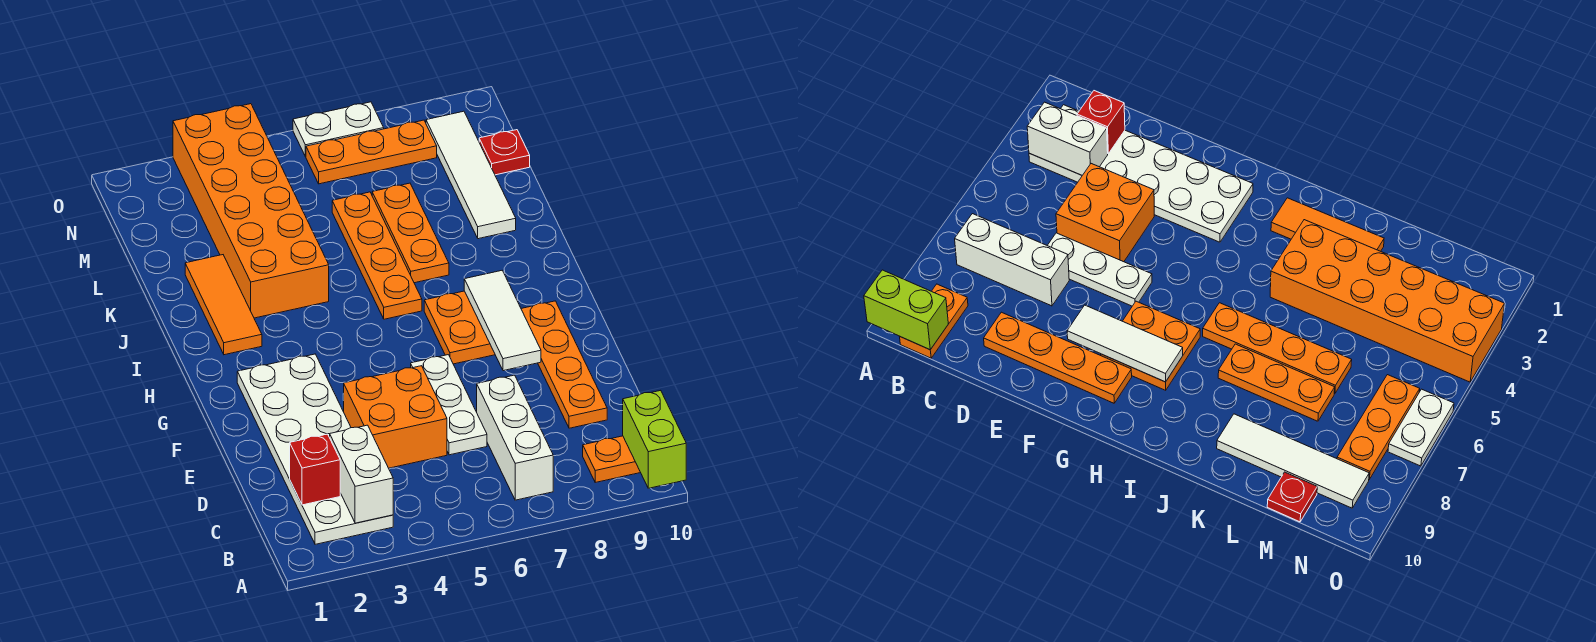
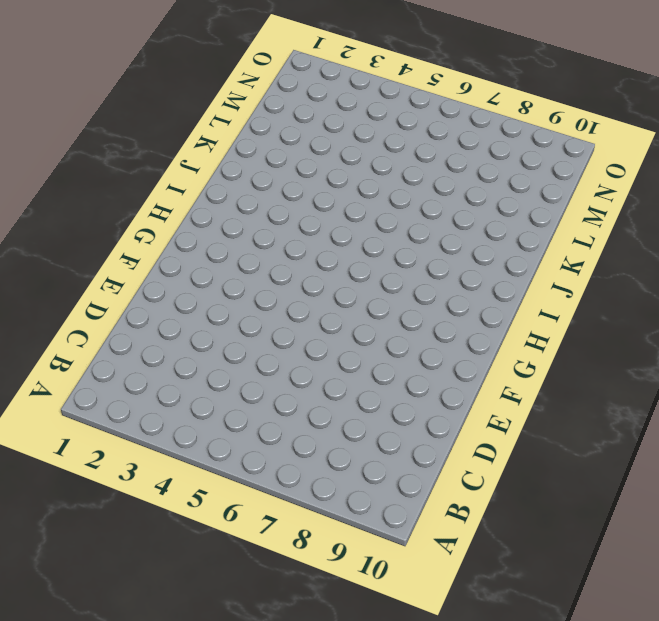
none -> white plate B2:G3 level 1
none -> white brick B7:D7 level 1
none -> orange plate B9:B10 level 1

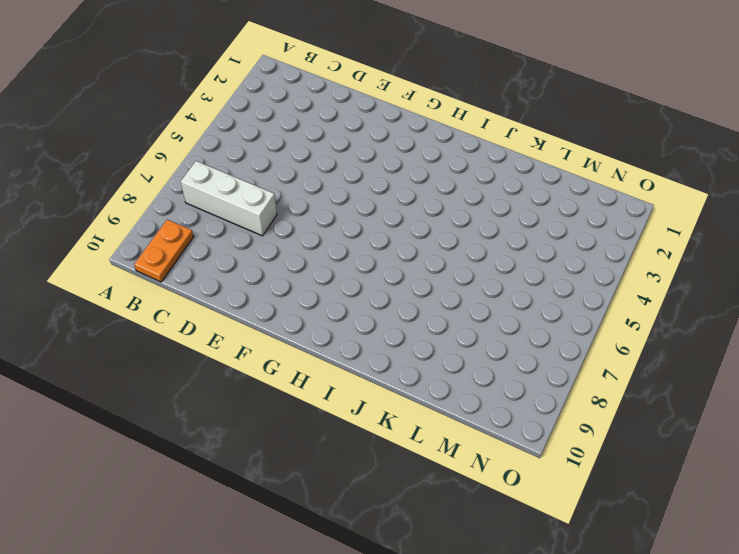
none -> white plate B2:G3 level 1
none -> orange brick D4:E5 level 1
none -> white plate D6:F6 level 1

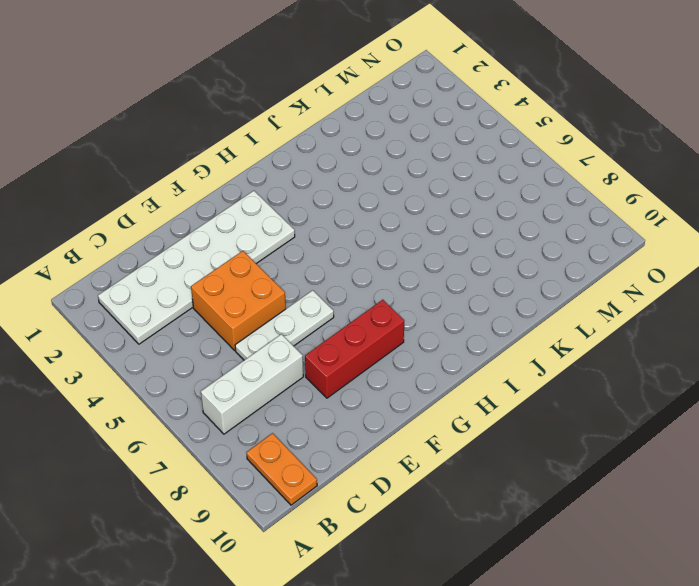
red brick E8:G8 level 1 -> orange plate G7:H8 level 1
none -> orange plate D9:G9 level 1
none -> orange tile I2:K2 level 1
none -> orange plate I6:L6 level 1

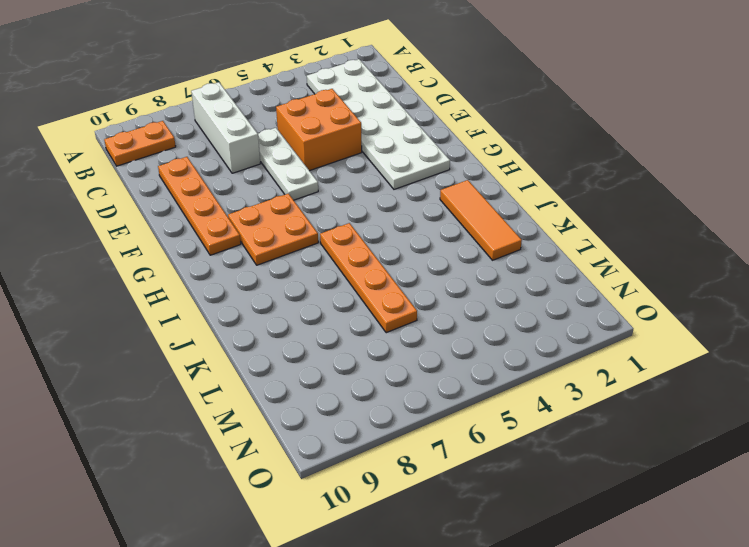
none -> orange brick J3:O4 level 1
none -> orange plate J7:L7 level 1
none -> white tile K9:N9 level 1

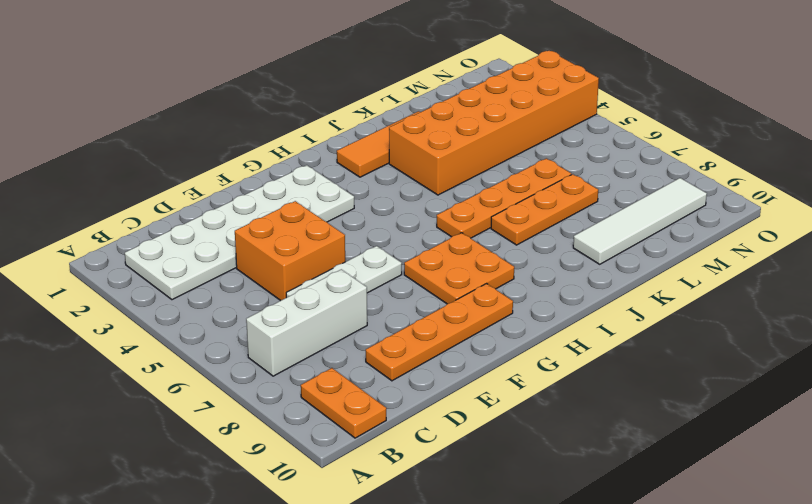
none -> red plate M10 level 1
none -> orange plate N6:N8 level 1
none -> white plate O6:O7 level 1

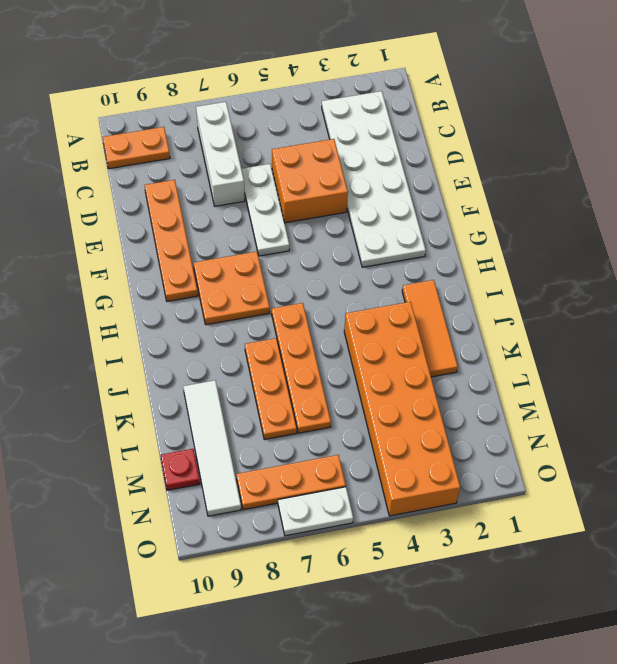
none -> lime brick A10:B10 level 2
none -> white brick B3:C3 level 2
none -> red brick C2 level 2

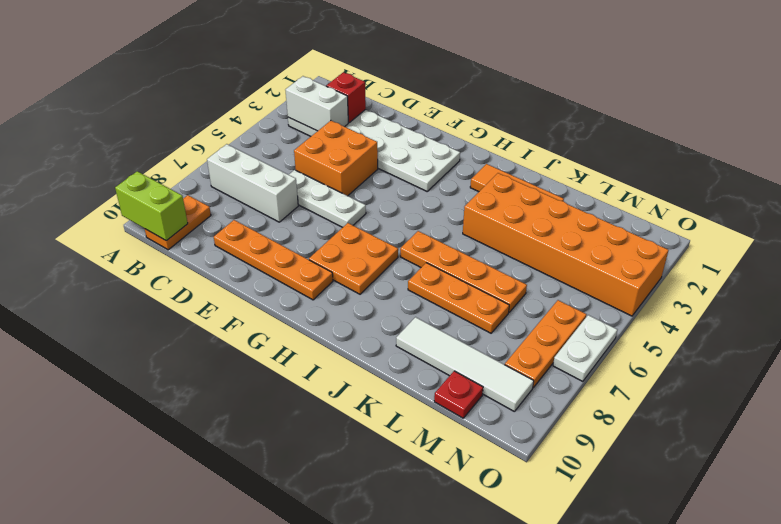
none -> white tile F8:H8 level 2

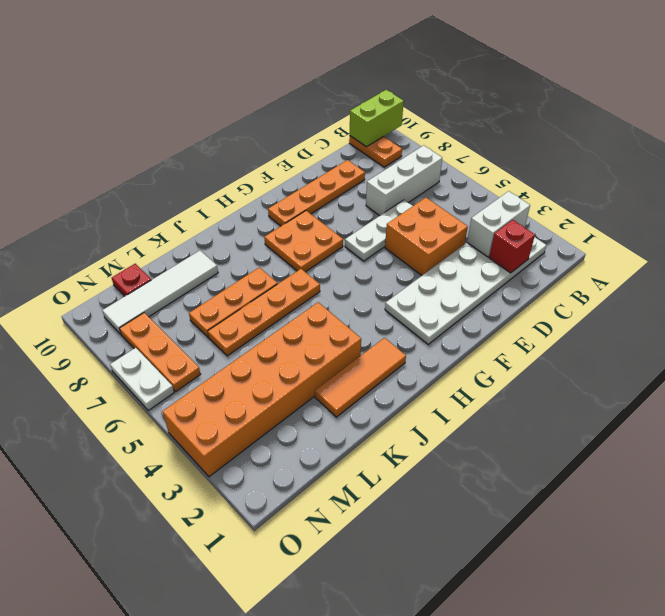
none -> white tile F8:H8 level 2

